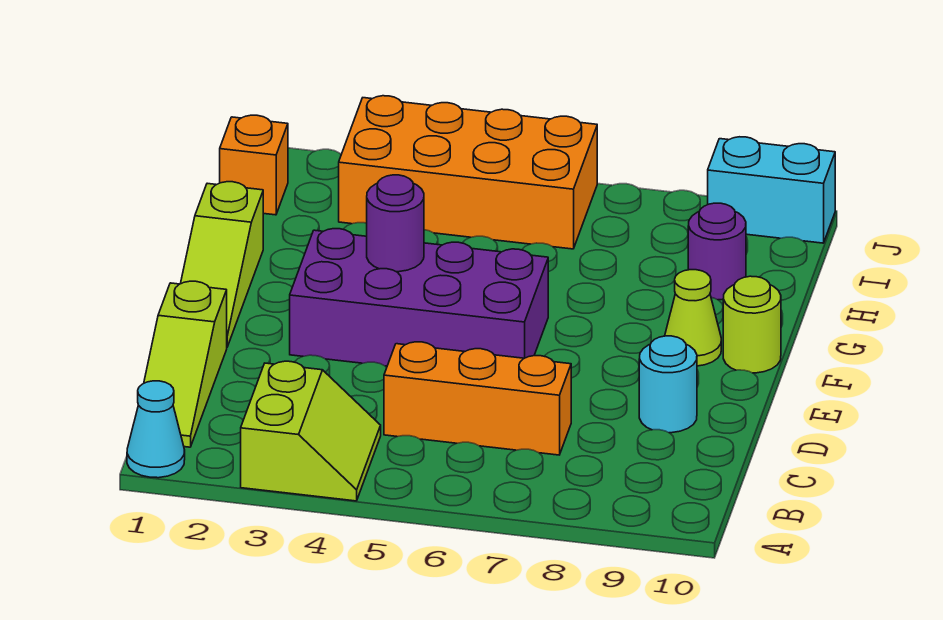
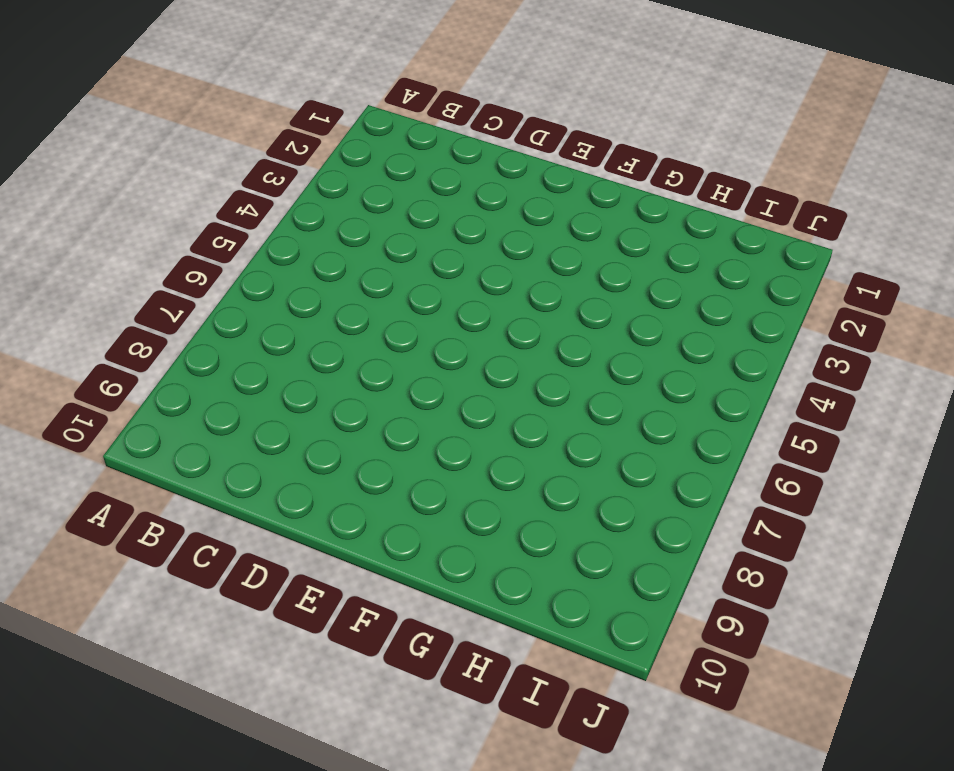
none -> cyan cone A1 level 1
none -> lime slope A3:B4 level 1 top 3
none -> lime slope B1:D1 level 1 top D

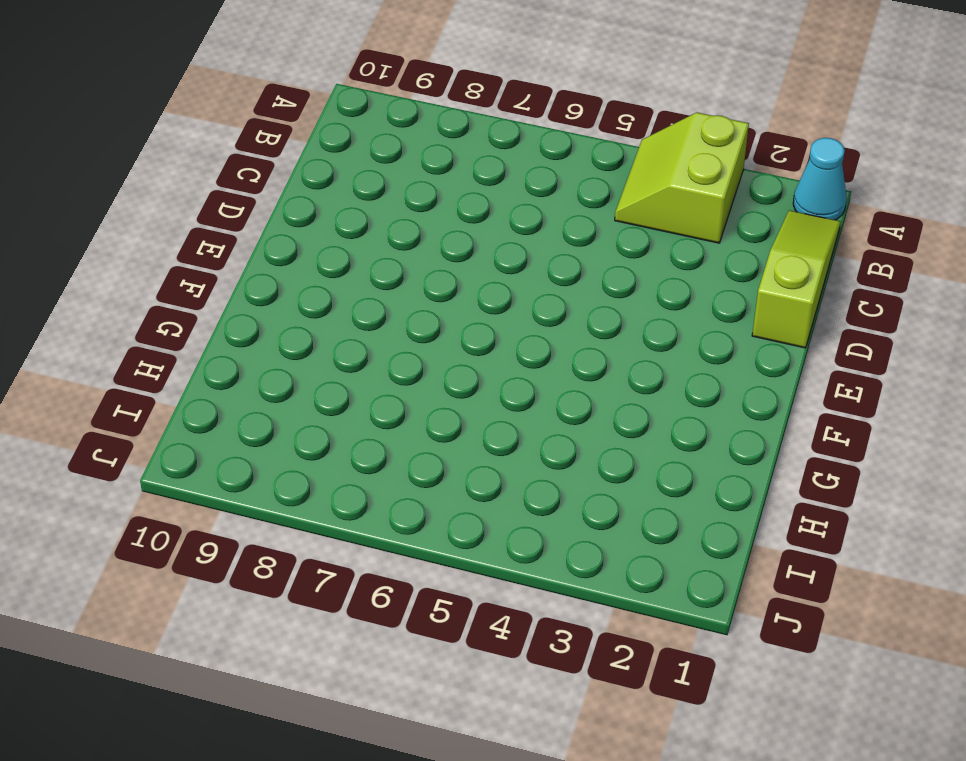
none -> orange brick C5:C7 level 1
none -> cyan round brick D9 level 1
none -> lime slope E1:G1 level 1 top G

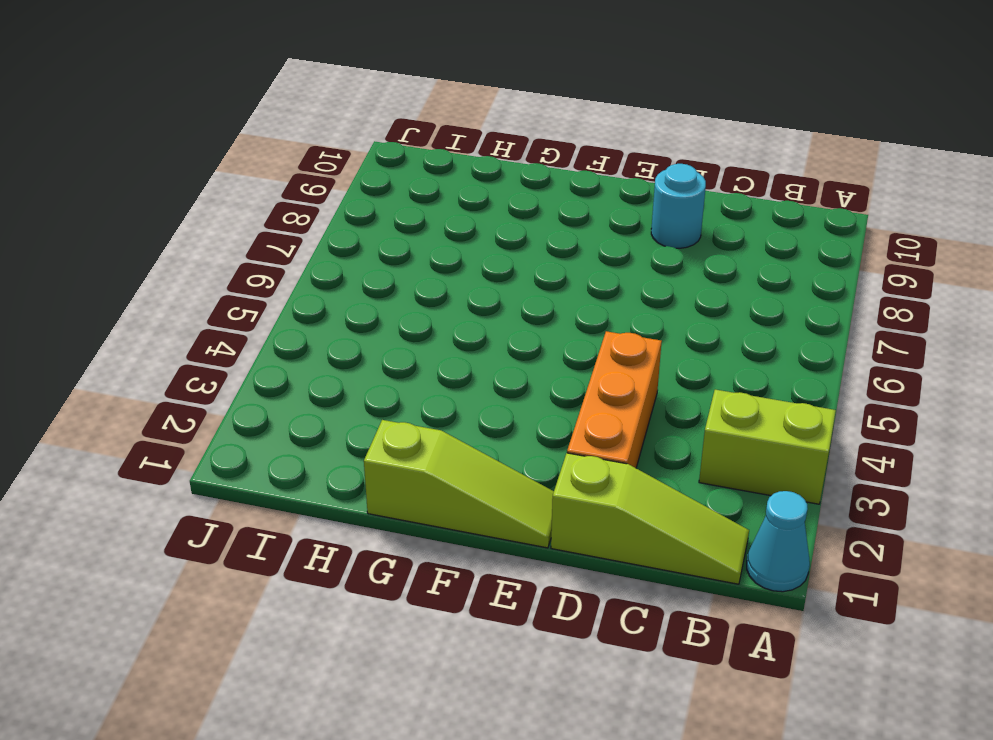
orange brick D2:D4 level 1 -> orange brick C5:C7 level 1
none -> purple brick E3:F6 level 1
none -> lime cone F9 level 1
none -> lime round brick F10 level 1

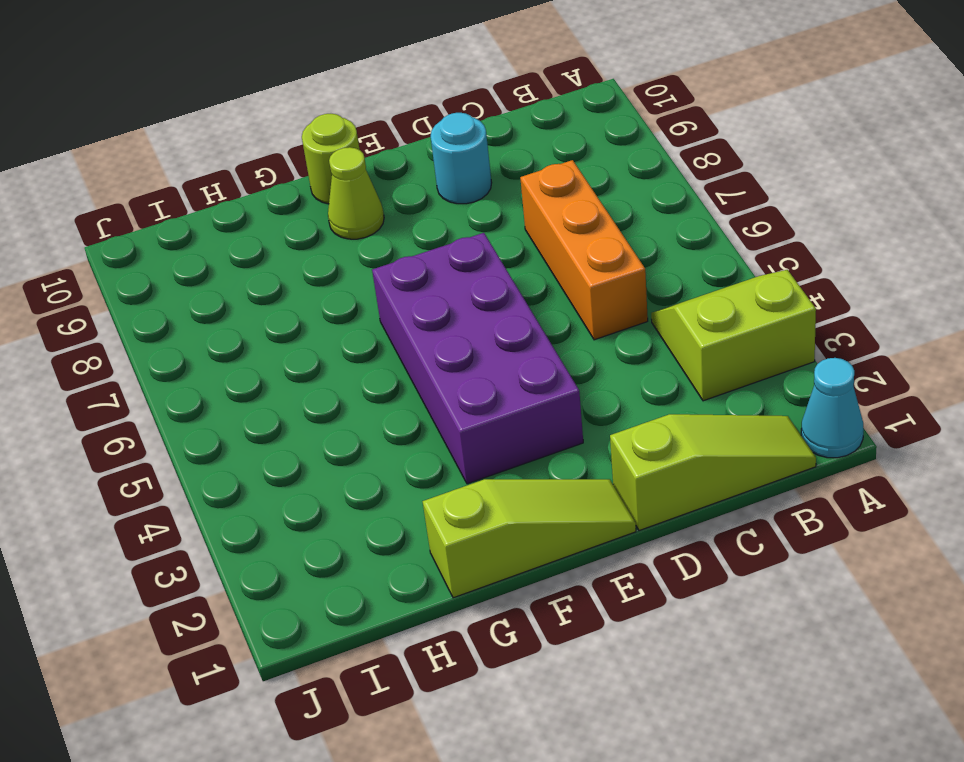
none -> purple round brick H9 level 1
none -> orange brick I1 level 1
none -> orange brick I3:J6 level 1

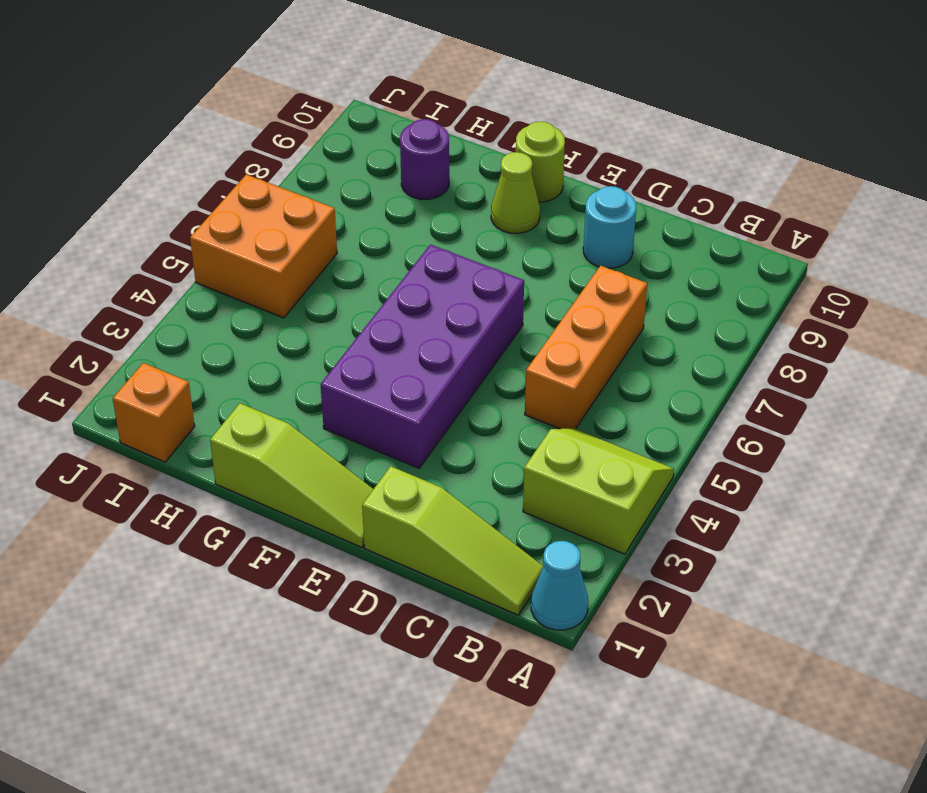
orange brick I5:J6 level 1 -> orange brick I3:J6 level 1
none -> cyan brick J9:J10 level 1
none -> purple round brick F4 level 2

